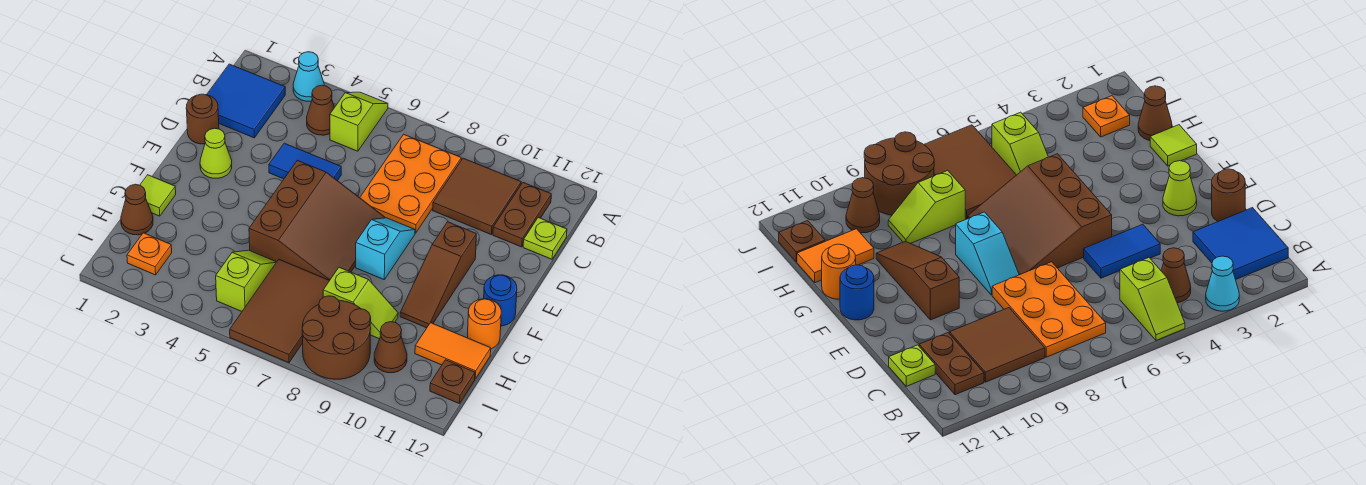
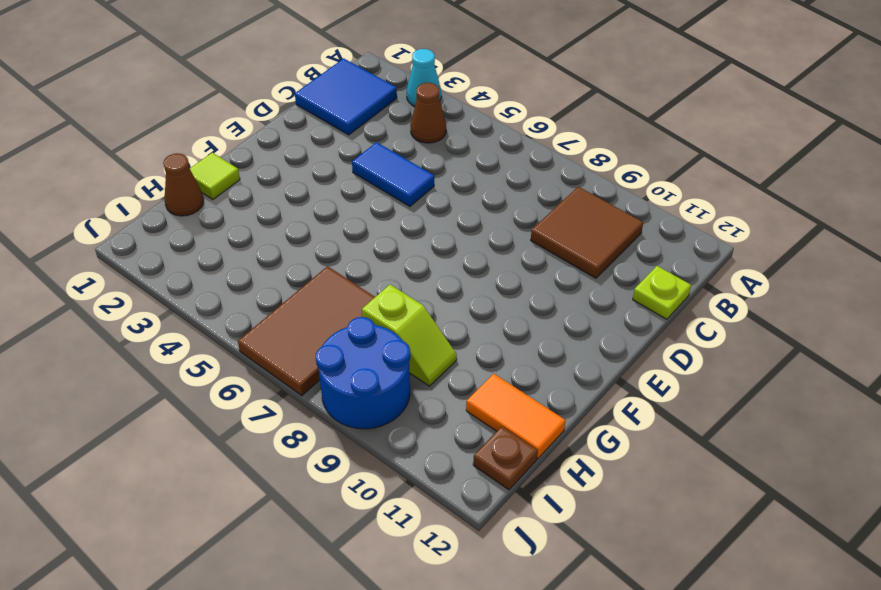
blue round brick I8:J9 level 1 -> brown round brick I8:J9 level 1
none -> lime slope A5:B5 level 1 top B
none -> orange plate B7:D8 level 1
none -> brown plate B11:C11 level 1

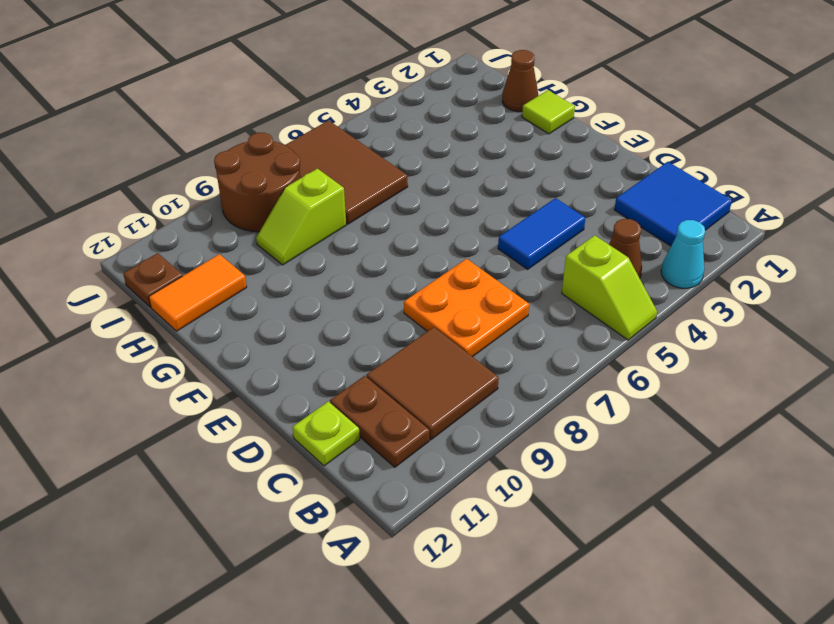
orange plate C7:D8 level 1 -> orange plate B7:D8 level 1
none -> brown round brick D1 level 1
none -> lime cone E2 level 1
none -> brown slope E5:G7 level 1 top 5

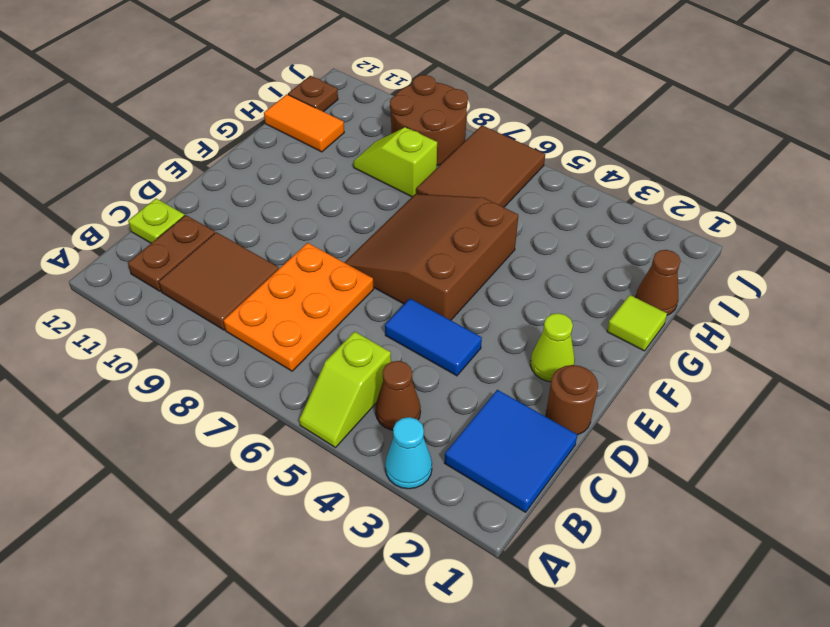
none -> cyan slope E8:F8 level 1 top F
none -> brown slope E10:G10 level 1 top E
none -> blue round brick F12 level 1

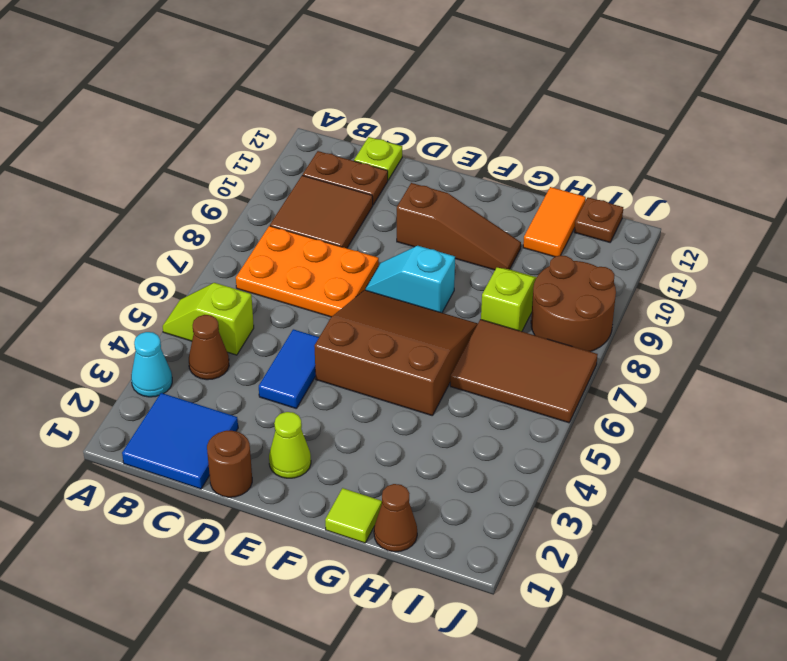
none -> blue round brick F12 level 1
none -> orange round brick G12 level 1
none -> lime slope H5:I5 level 1 top I

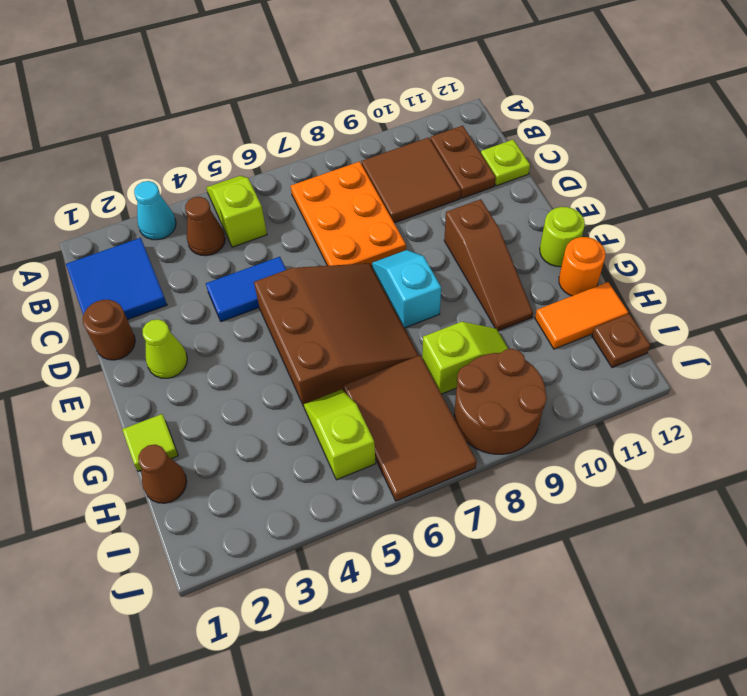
lime round brick F12 level 1 -> blue round brick F12 level 1
none -> orange plate I2 level 1
none -> brown cone I10 level 1

